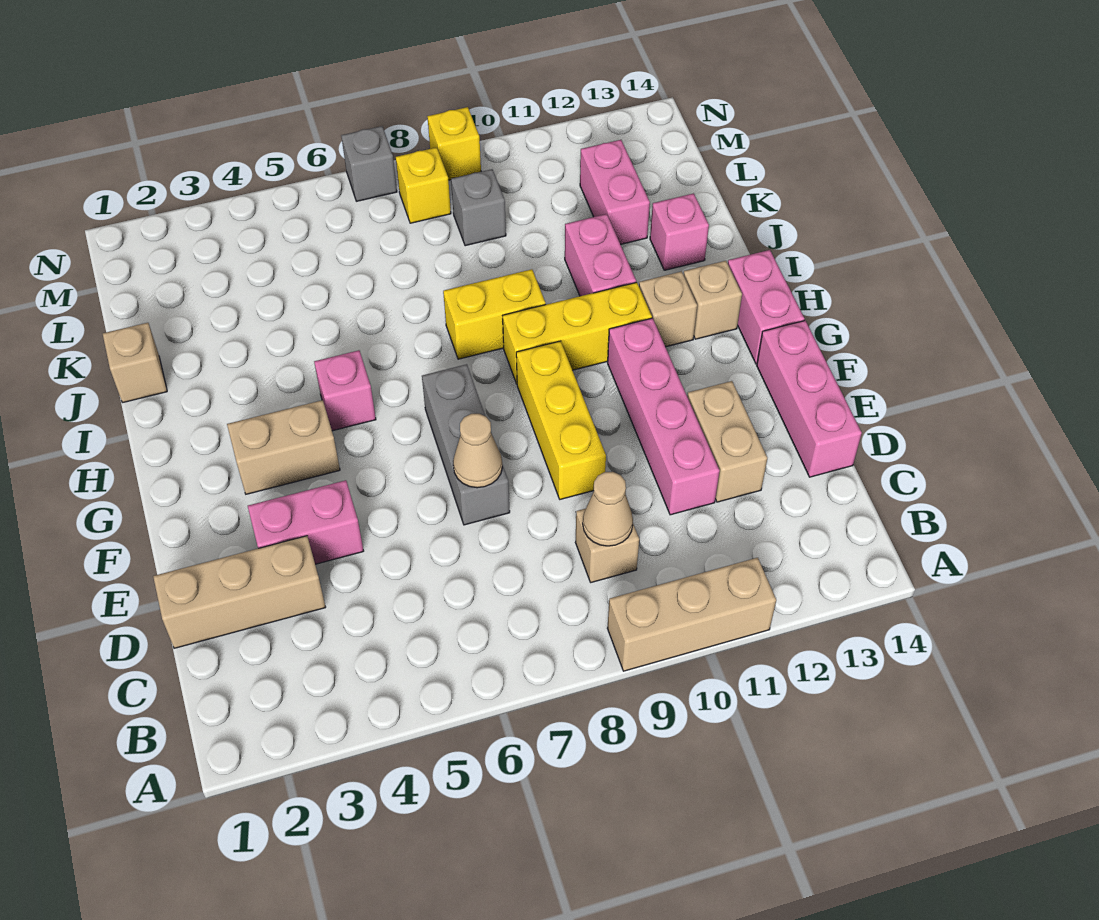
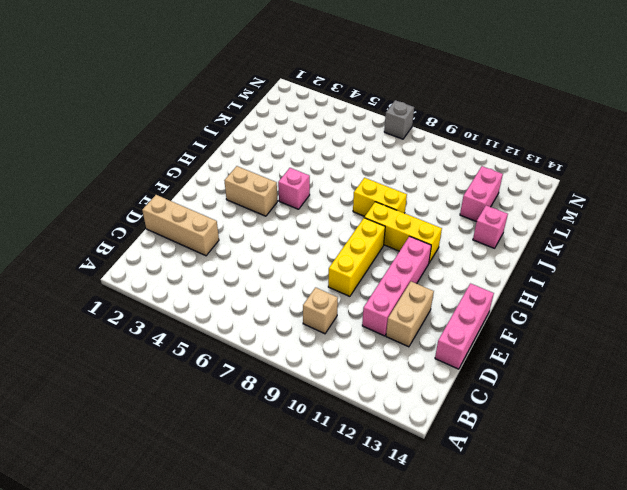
none -> tan brick A9:A11 level 1
none -> pink brick E3:E4 level 1
none -> grey brick E7:G7 level 1

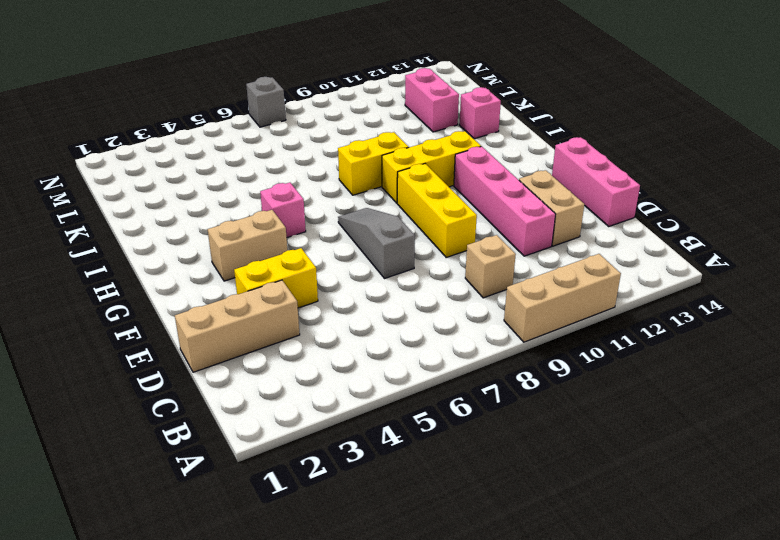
yellow brick E3:E4 level 1 -> pink brick E3:E4 level 1
grey slope E7:G7 level 1 top E -> grey brick E7:G7 level 1
none -> pink brick G14:H14 level 1
none -> tan brick H12 level 1
none -> tan brick H13 level 1

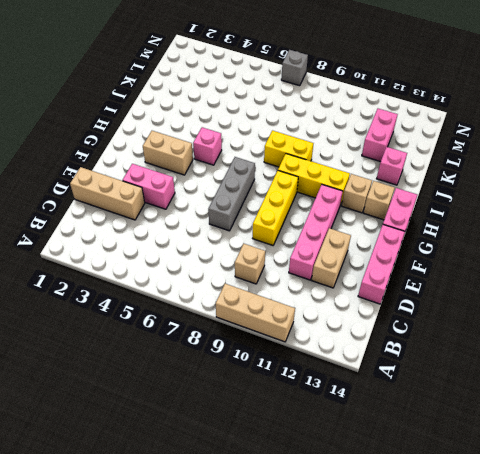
none -> pink brick I11:J11 level 1
none -> tan brick J1 level 1
none -> grey brick L9 level 1

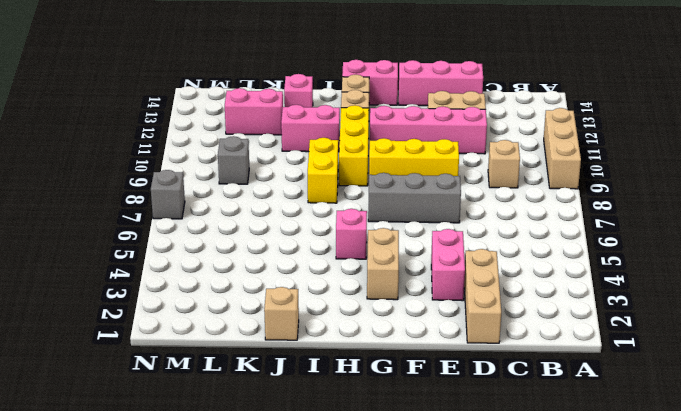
none -> yellow brick M8 level 1
none -> yellow brick N9 level 1
none -> tan cone C9 level 2

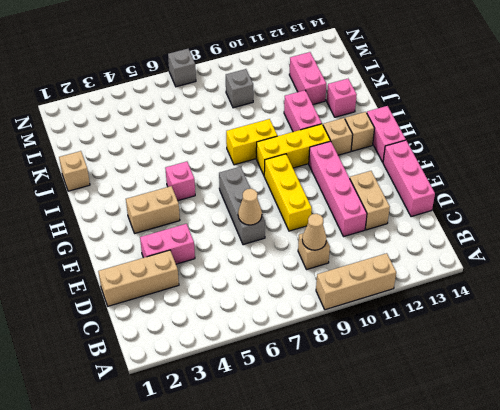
none -> yellow brick M8 level 1
none -> yellow brick N9 level 1

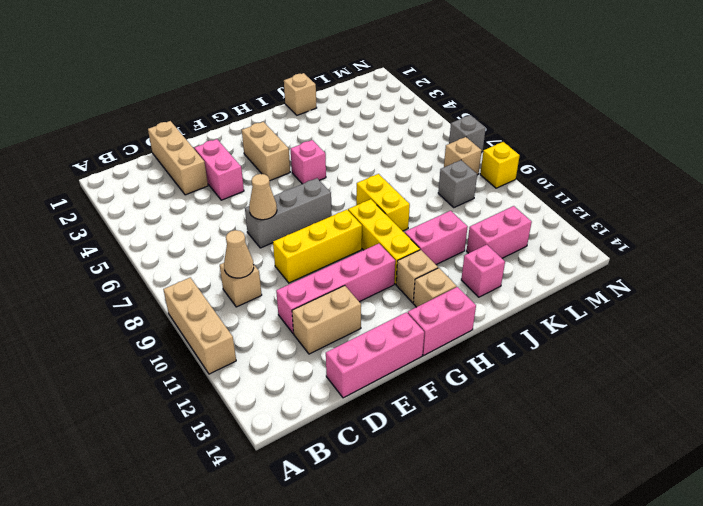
tan brick M8 level 1 -> yellow brick M8 level 1

